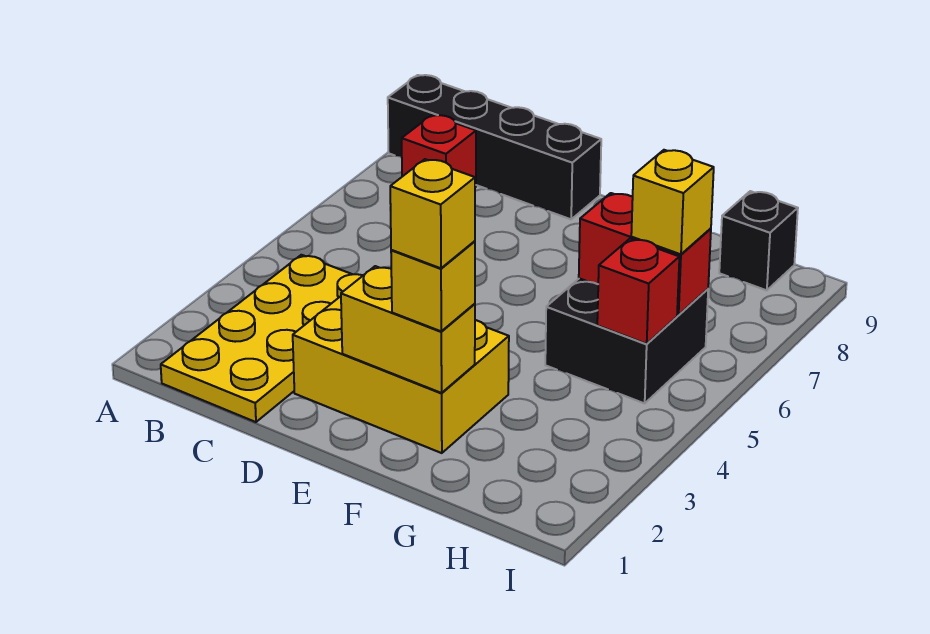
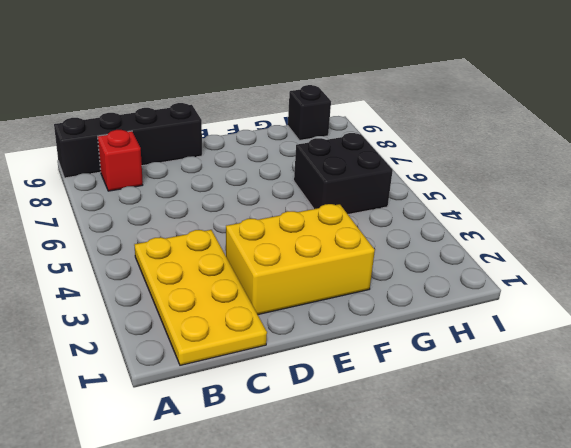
none -> yellow brick E2:F2 level 2
none -> red brick G6:H6 level 2
none -> red brick H5 level 2

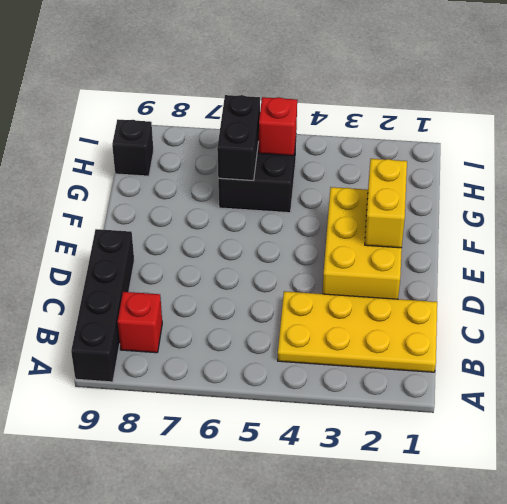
black brick G6:H6 level 2 -> red brick G6:H6 level 2
none -> yellow brick F2 level 3
none -> yellow brick H6 level 3
none -> yellow brick F2 level 4

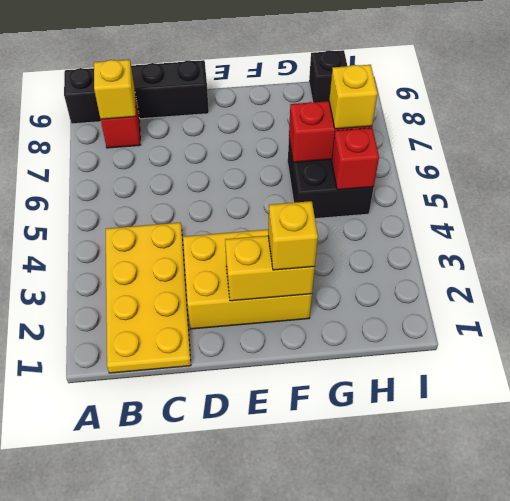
yellow brick B8 level 2 -> yellow brick F2 level 4

